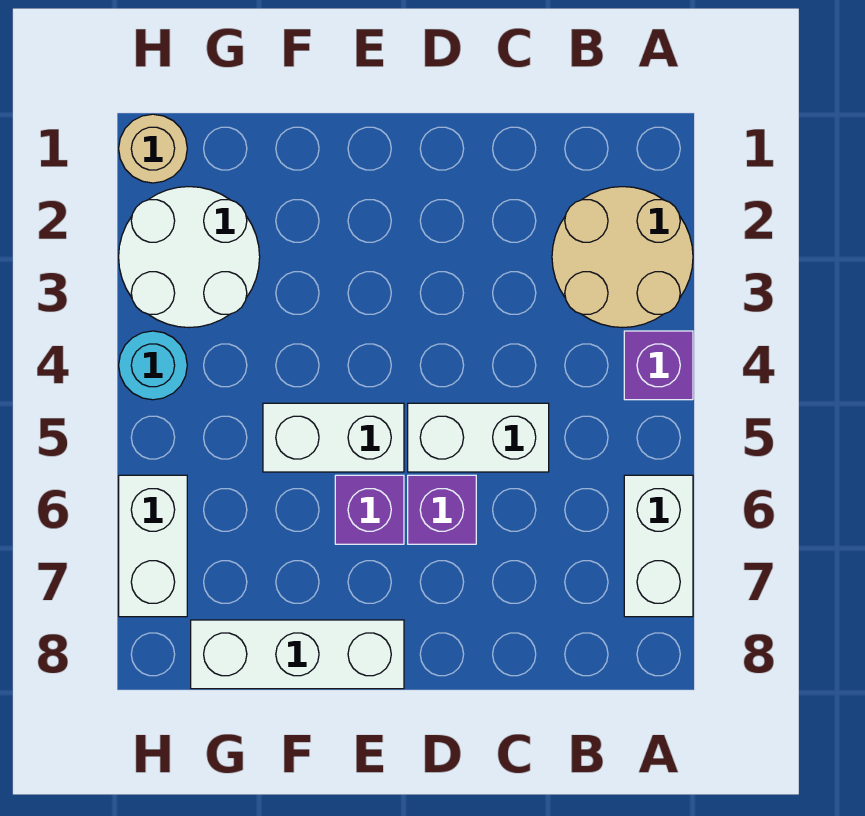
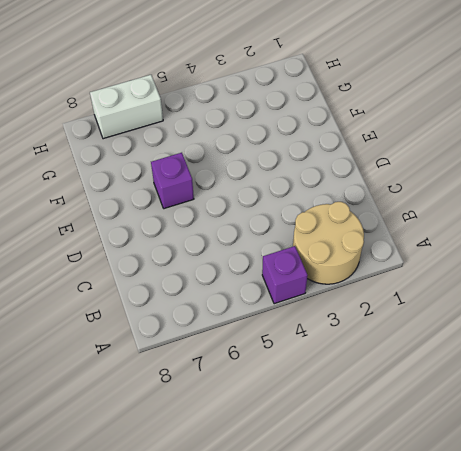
none -> white brick A6:A7 level 1
none -> white brick C5:D5 level 1
none -> purple brick D6 level 1

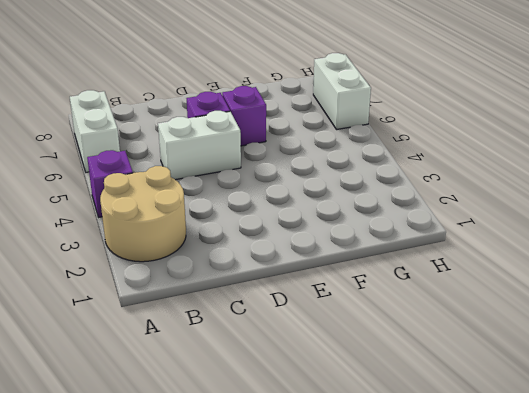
none -> white brick E5:F5 level 1
none -> white brick E8:G8 level 1
none -> white round brick G2:H3 level 1

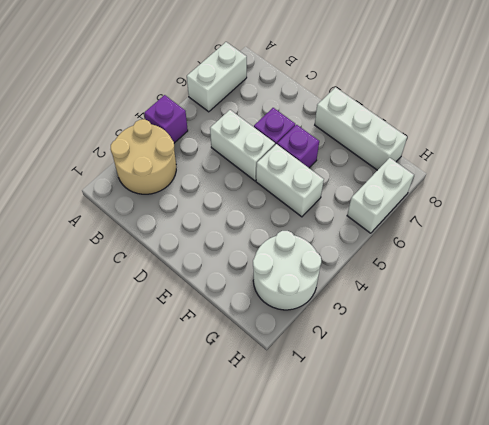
none -> tan round brick H1 level 1
none -> cyan round brick H4 level 1

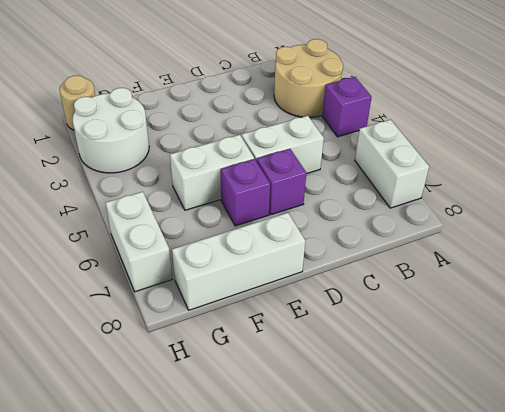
none -> cyan round brick H4 level 1

